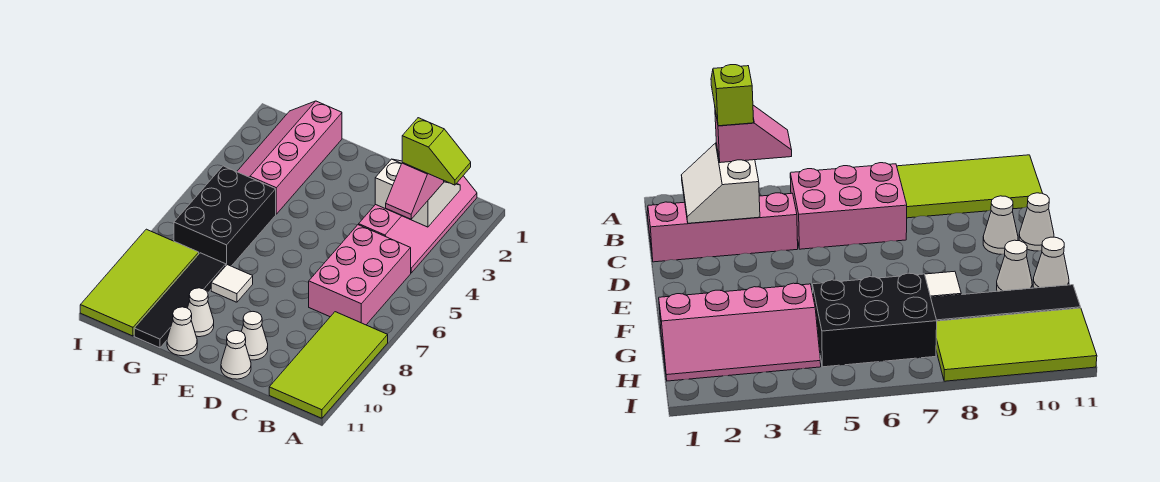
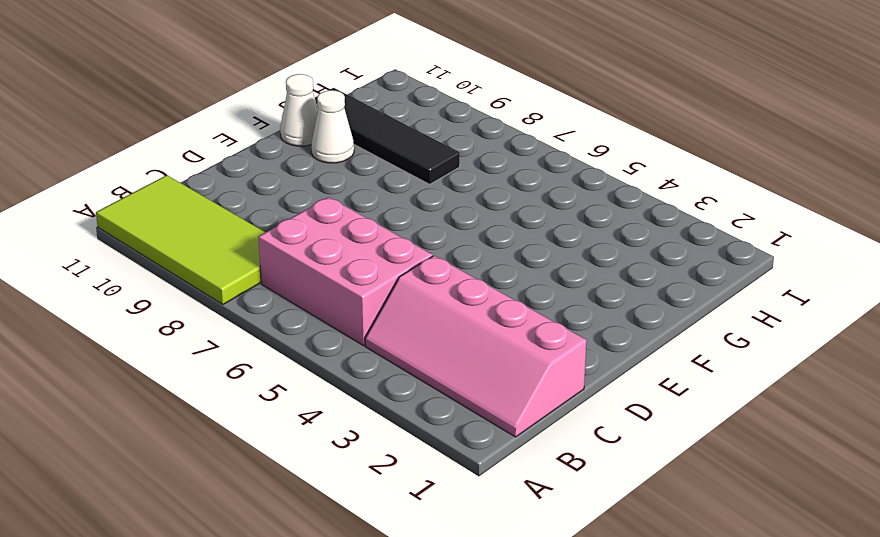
none -> white cone D10 level 1
none -> white cone D11 level 1
none -> white tile F8 level 1

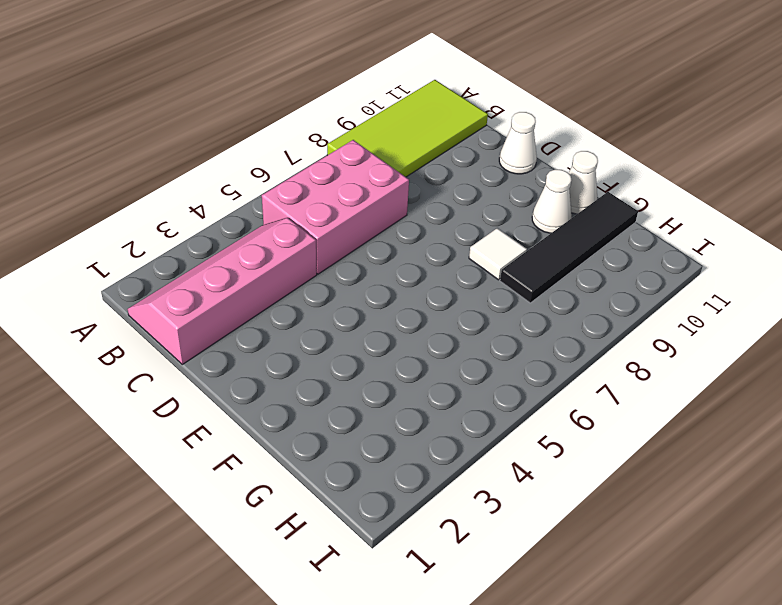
none -> white cone D10 level 1
none -> pink slope G1:H4 level 1 top G
none -> black brick G5:H7 level 1

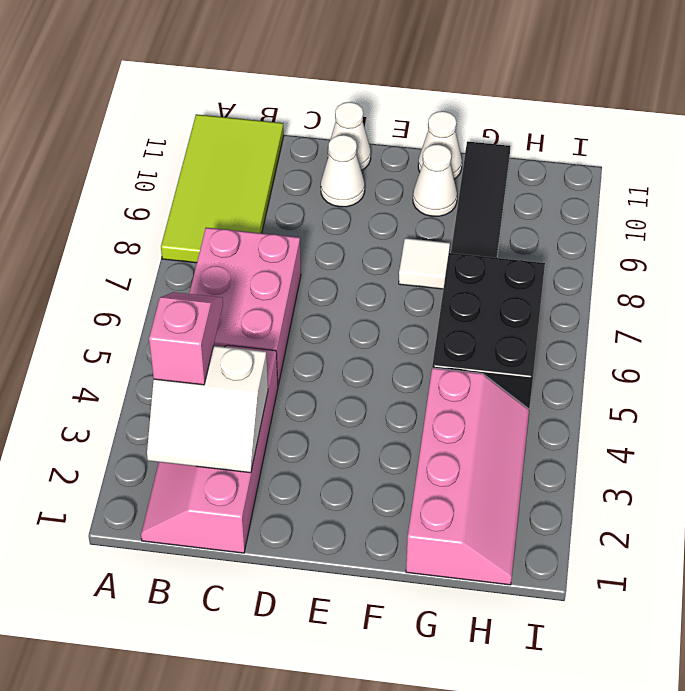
none -> lime tile H8:I11 level 1
none -> lime slope A3:B3 level 4 top B

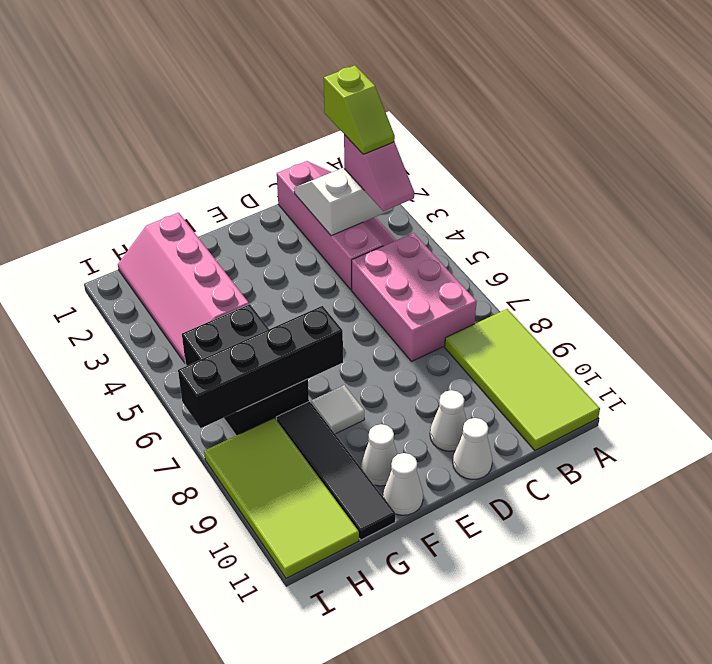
lime slope B2:B3 level 4 top 2 -> lime slope A3:B3 level 4 top B
black brick F7:I7 level 2 -> none

